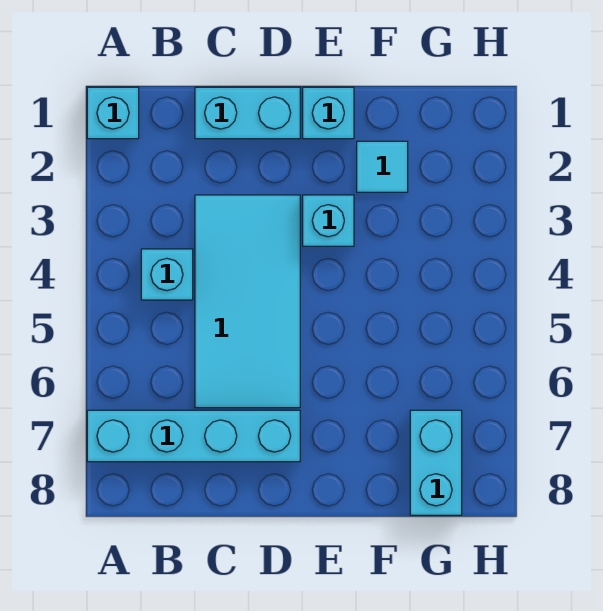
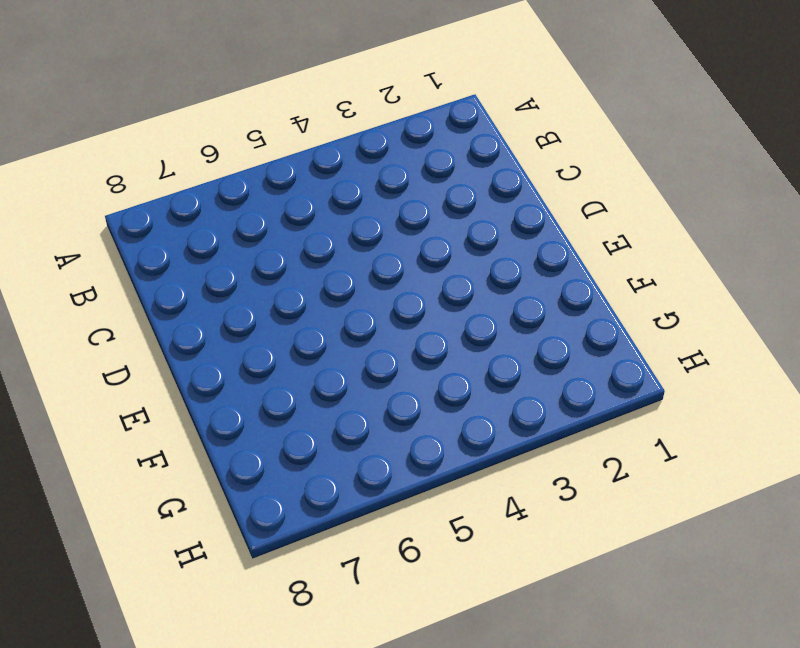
none -> cyan brick A1 level 1
none -> cyan brick A7:D7 level 1

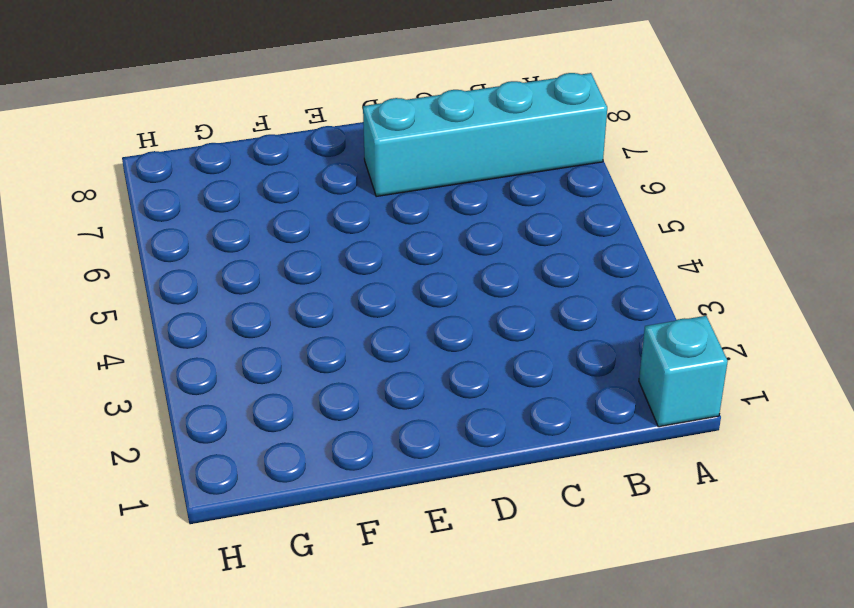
none -> cyan brick B4 level 1
none -> cyan brick C1:D1 level 1

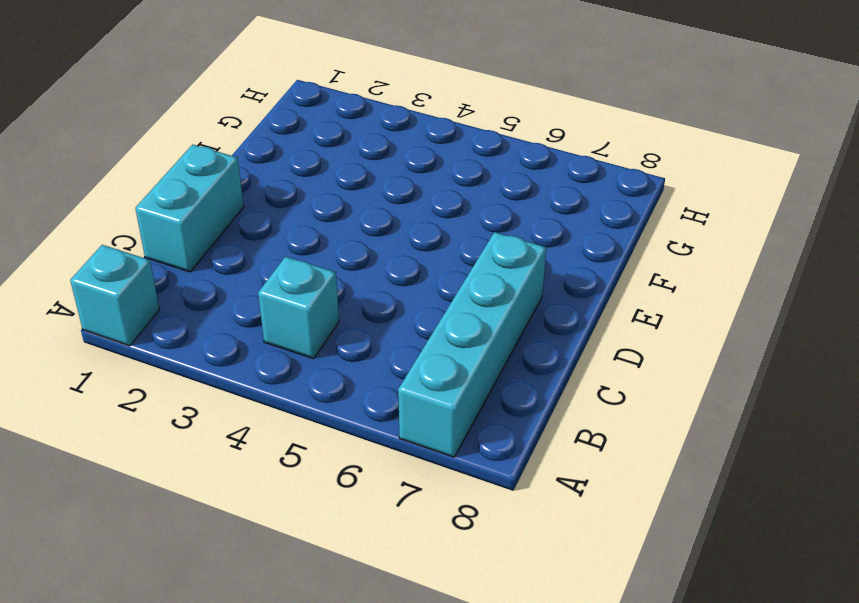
none -> cyan tile C3:D6 level 1
none -> cyan brick E1 level 1

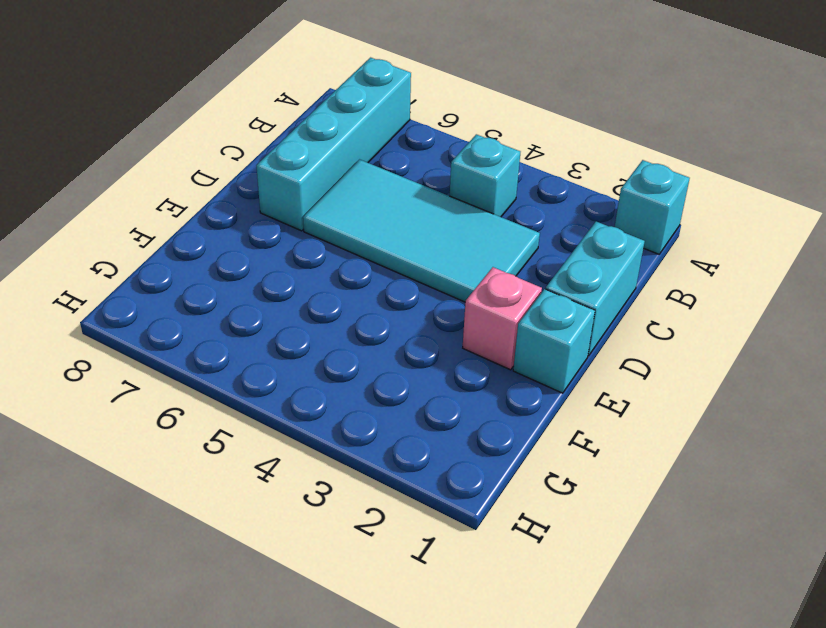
pink brick E2 level 1 -> none
none -> cyan brick E3 level 1
none -> cyan tile F2 level 1

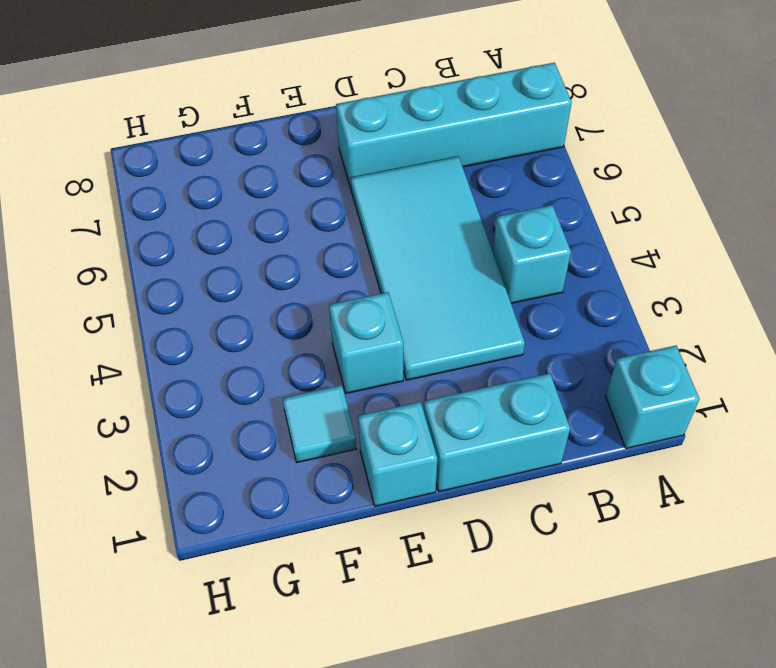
none -> cyan brick G7:G8 level 1

